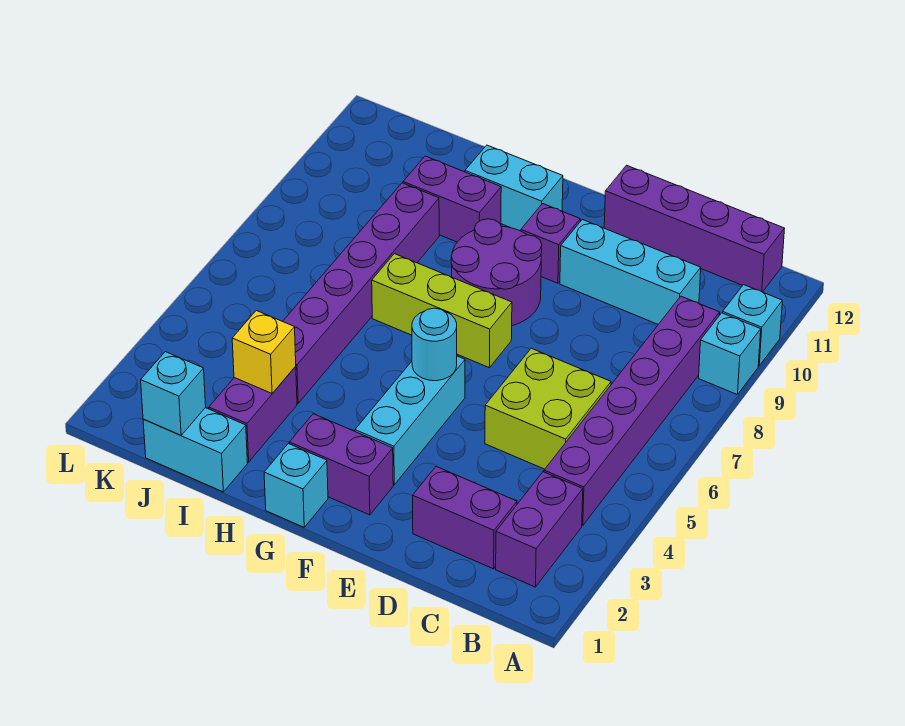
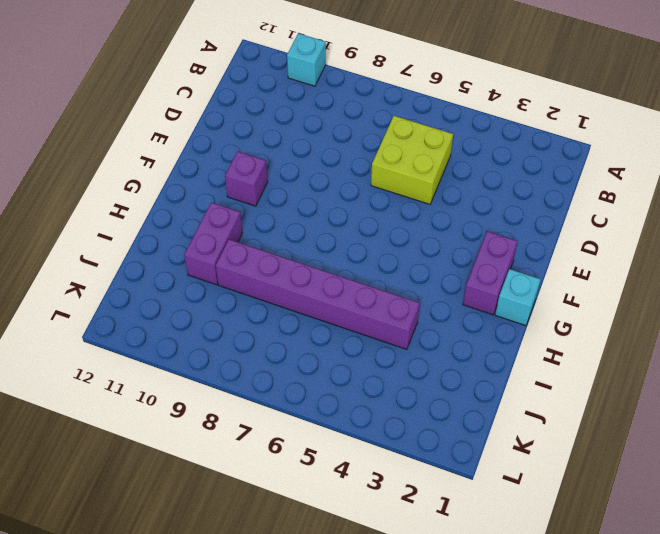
none -> cyan brick A9 level 1
none -> purple brick B2:B3 level 1
none -> purple brick B4:B9 level 1

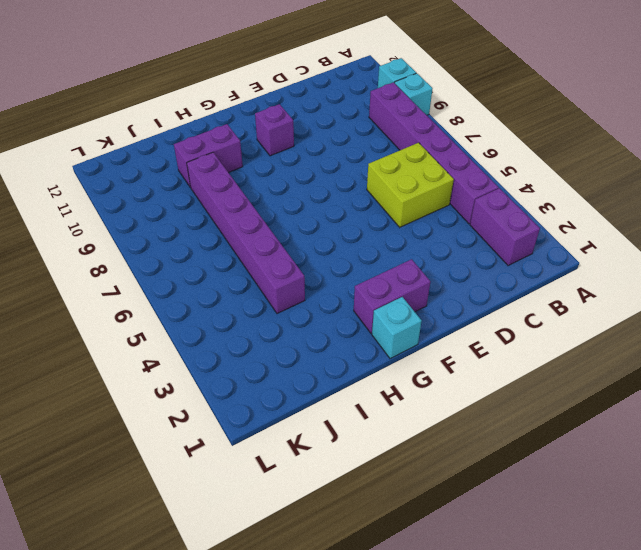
none -> purple brick B12:E12 level 1
none -> purple brick C2:D2 level 1
none -> cyan brick C10:E10 level 1

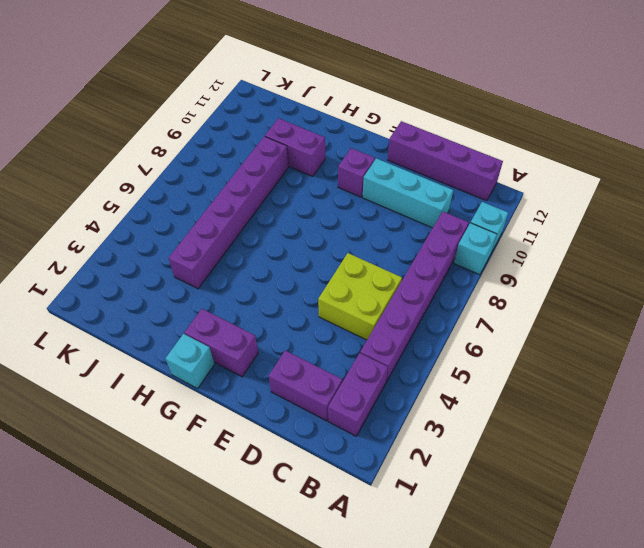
none -> cyan brick F3:F5 level 1
none -> lime brick F7:H7 level 1
none -> purple round brick F8:G9 level 1

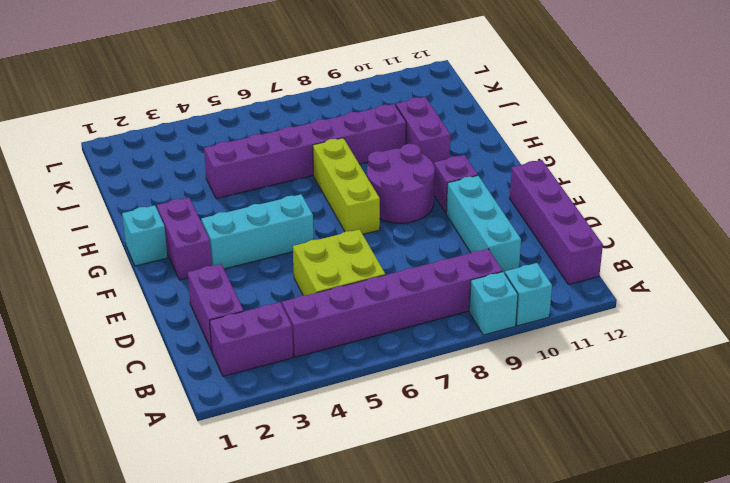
none -> cyan brick G11:H11 level 1
none -> cyan brick I1:J1 level 1
none -> purple brick I2:I3 level 1

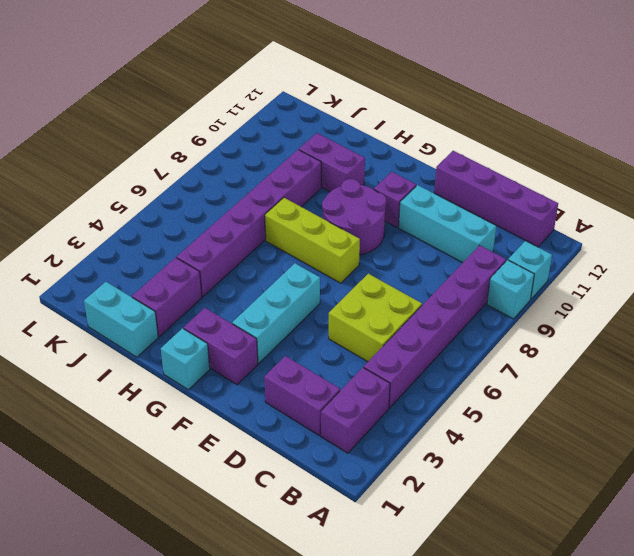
none -> cyan brick G11:H11 level 1
none -> cyan round brick F5 level 2
none -> yellow brick I3 level 2

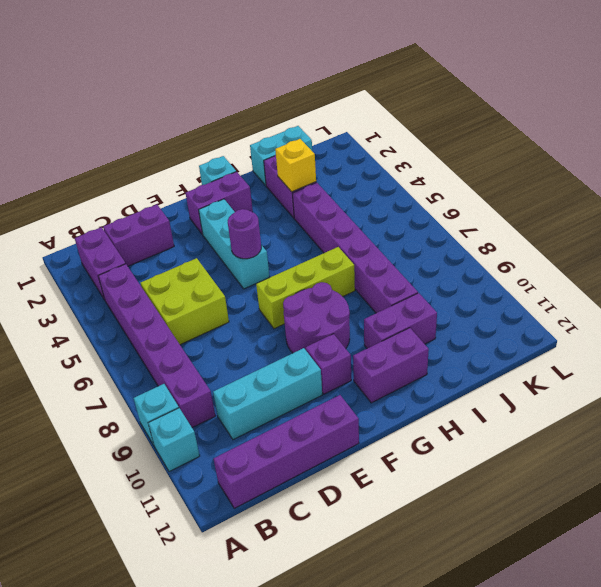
purple round brick F5 level 2 -> cyan round brick F5 level 2
purple brick G11:H11 level 1 -> cyan brick G11:H11 level 1
none -> cyan brick J1 level 2

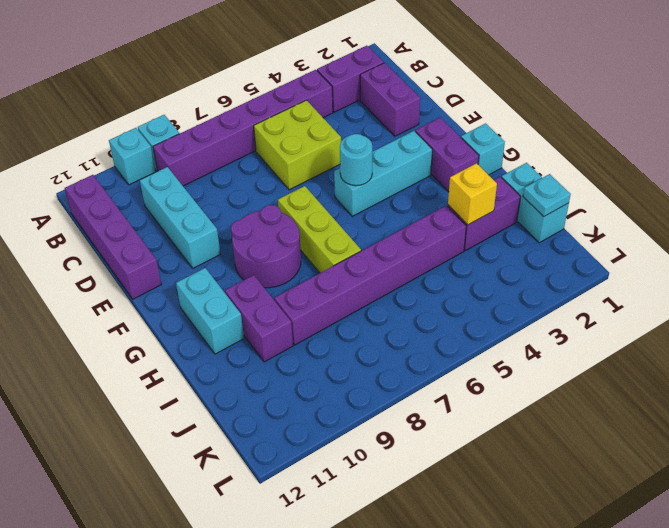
cyan plate J1 level 2 -> cyan brick J1 level 2
none -> purple brick F10 level 1

